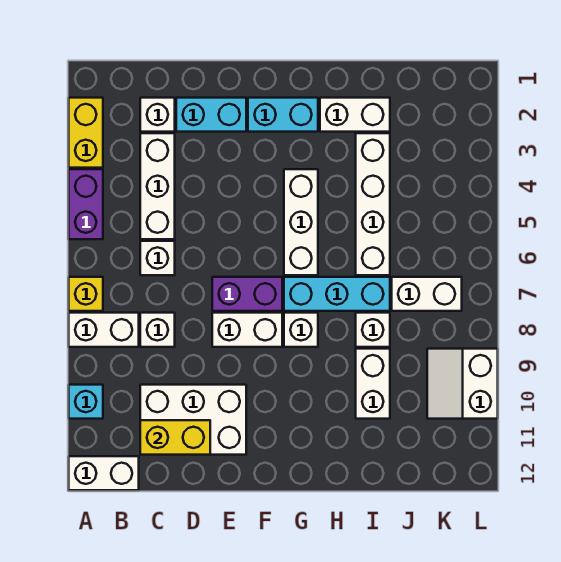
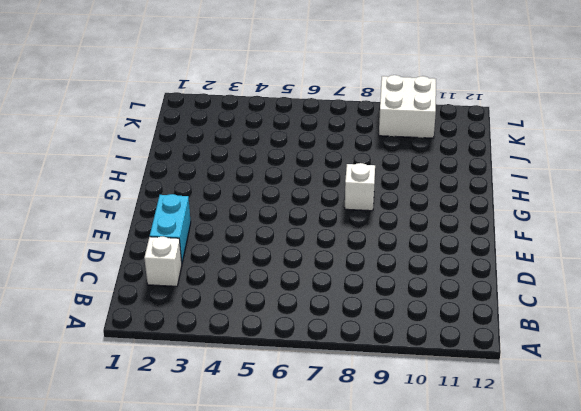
white brick K9:L10 level 1 -> white slope K9:L10 level 1 top L
none -> yellow brick A2:A3 level 1
none -> purple brick A4:A5 level 1
none -> yellow brick A7 level 1

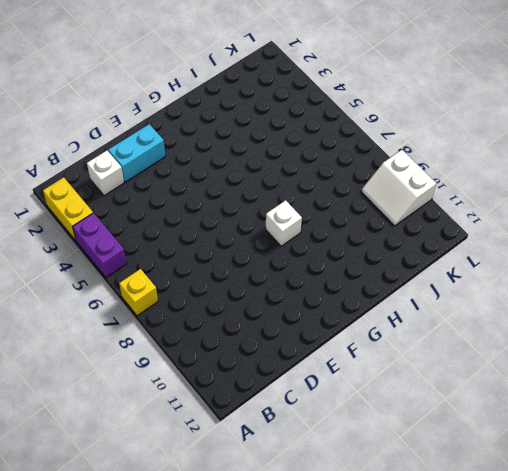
none -> white brick A8:B8 level 1
none -> cyan brick A10 level 1
none -> white brick A12:B12 level 1

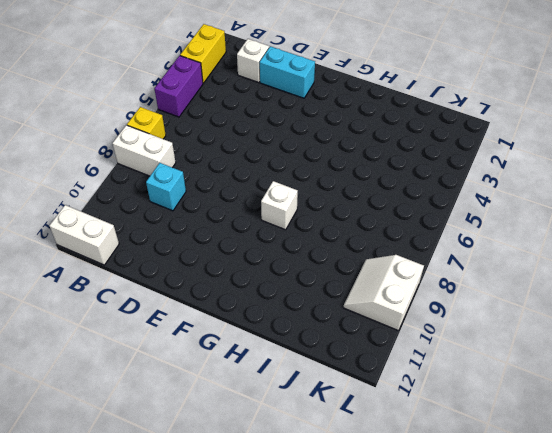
cyan brick C9 level 1 -> cyan brick A10 level 1
none -> white brick C3:C5 level 1
none -> white brick C6 level 1
none -> white brick C8 level 1

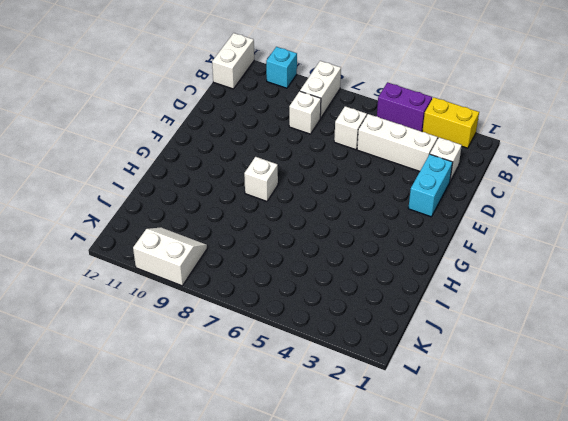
none -> yellow brick A7 level 1
none -> white brick C10:E11 level 1
none -> purple brick E7:F7 level 1

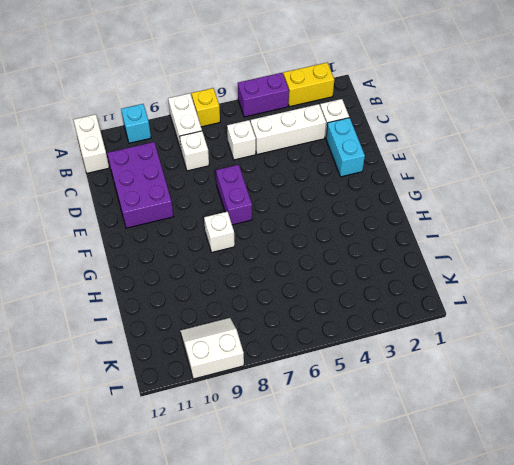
purple brick C10:E11 level 1 -> white brick C10:E11 level 1
none -> white brick E8:F8 level 1
none -> cyan brick F2:G2 level 1
none -> white brick G4:G6 level 1

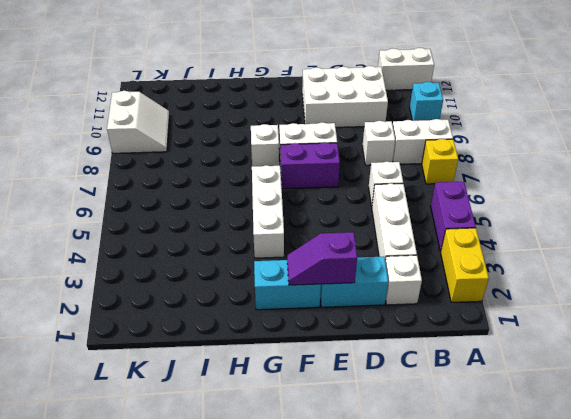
purple slope E2:F2 level 2 top E -> none
none -> cyan brick G7:I7 level 1
none -> white brick H2:I2 level 1
none -> white brick I3:I6 level 1

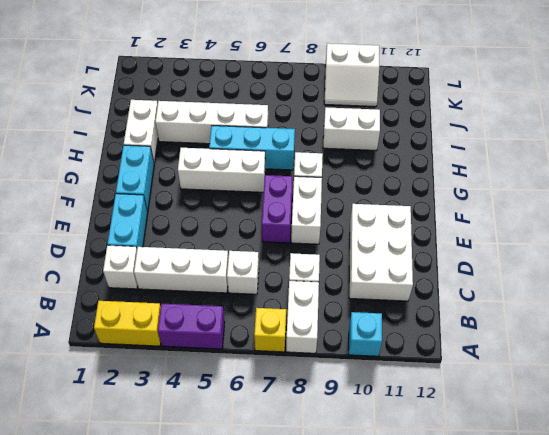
cyan brick H5:H7 level 1 -> cyan brick G7:I7 level 1
none -> white brick A12:B12 level 1
none -> white brick I8 level 1
none -> white brick J7:K7 level 1

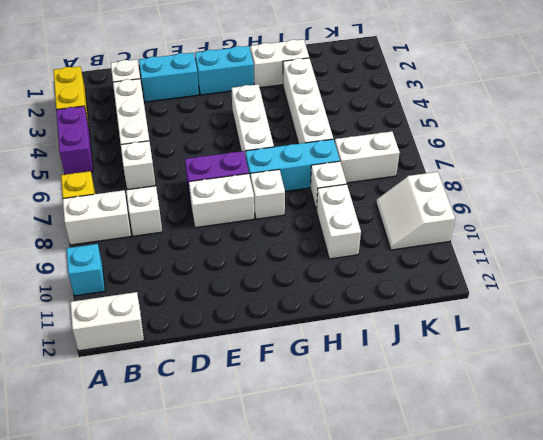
none -> white brick C10:E11 level 1
none -> yellow brick C11:D11 level 2

